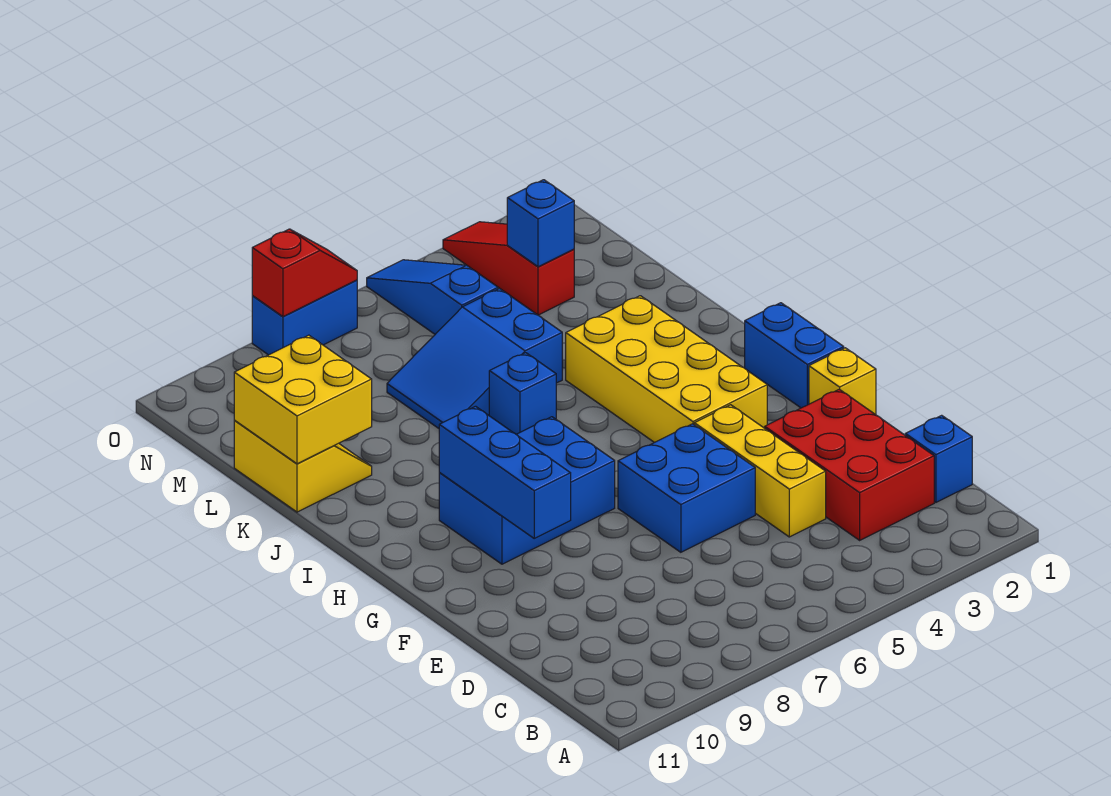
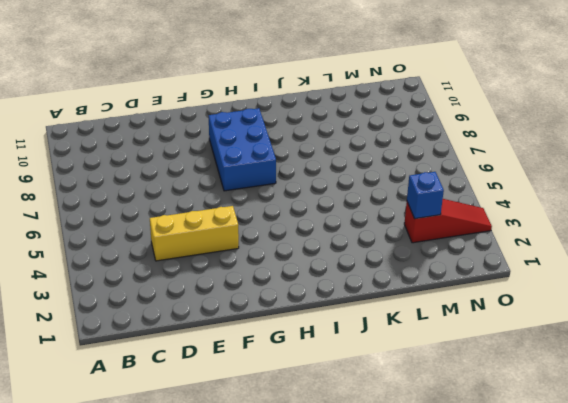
none -> blue brick C1 level 1
none -> red brick C2:E3 level 1
none -> blue brick E5:F6 level 1

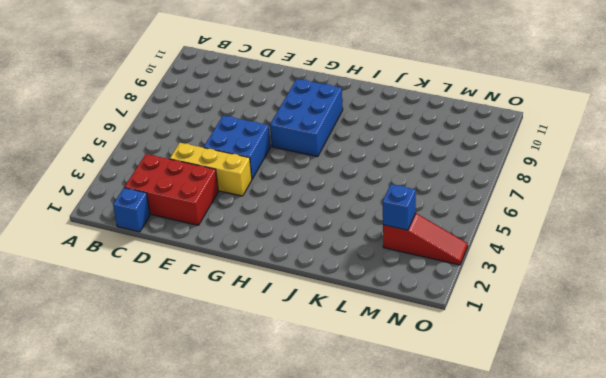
none -> yellow brick F1 level 1
none -> blue brick G1:H1 level 1
none -> yellow brick G3:J4 level 1

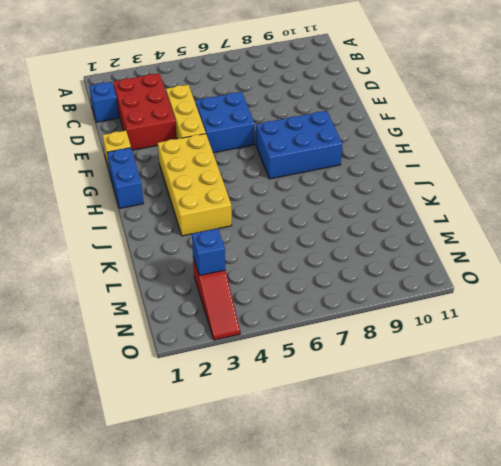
none -> blue brick J6 level 1
none -> blue slope K5:L7 level 1 top 5
none -> yellow slope K10:L11 level 1 top 11

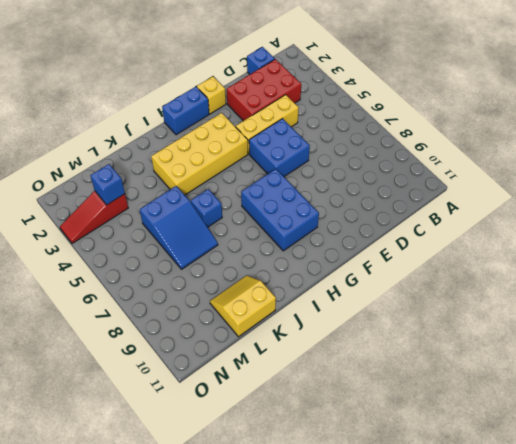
none -> blue slope M5:O5 level 1 top M
none -> blue brick O7:O8 level 1
none -> blue brick F9:H9 level 2

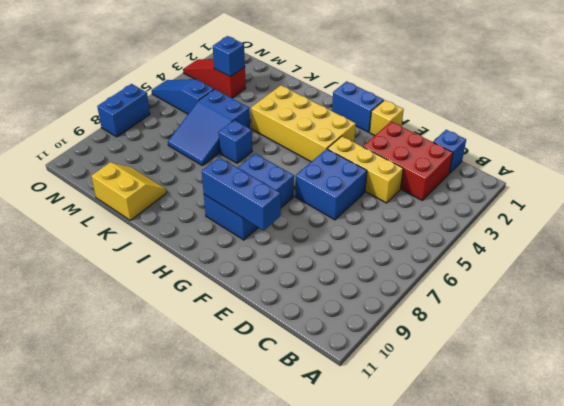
none -> yellow brick K10:L11 level 2
none -> red slope O7:O8 level 2 top 8

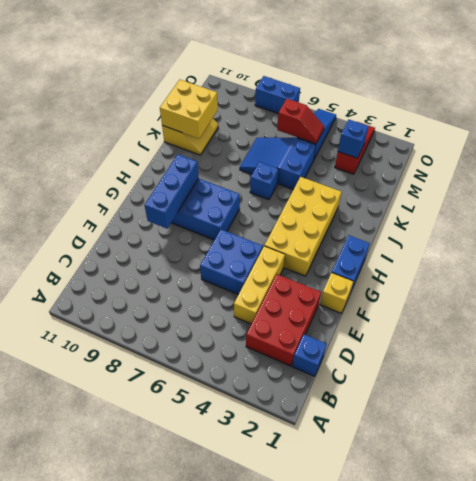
red slope M5:M6 level 2 top 6 -> red slope O7:O8 level 2 top 8

